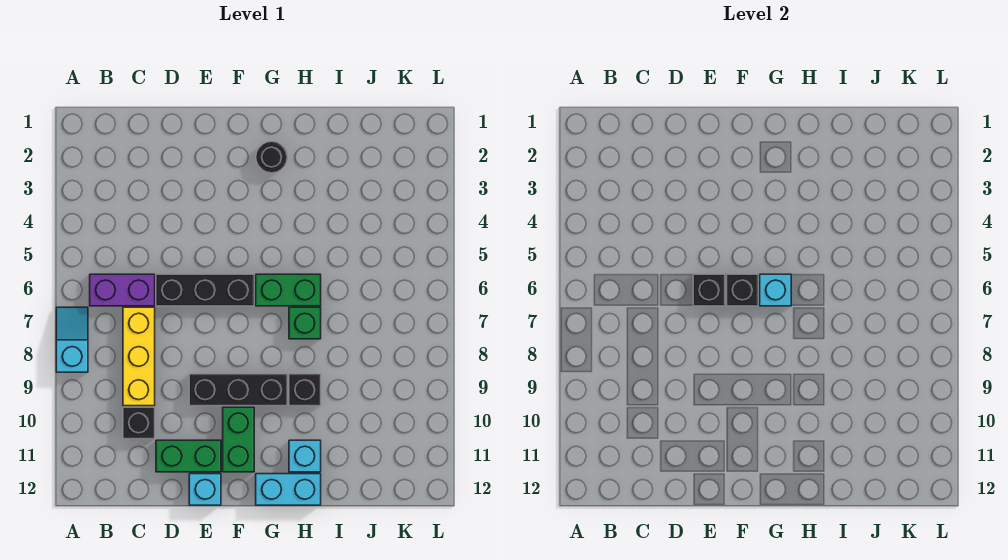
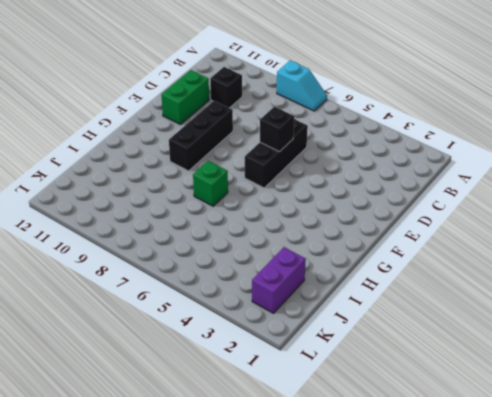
purple brick J2:K2 level 1 -> purple brick B6:C6 level 1
none -> yellow brick C7:C9 level 1
none -> cyan brick E12 level 1
none -> green brick F10:F11 level 1

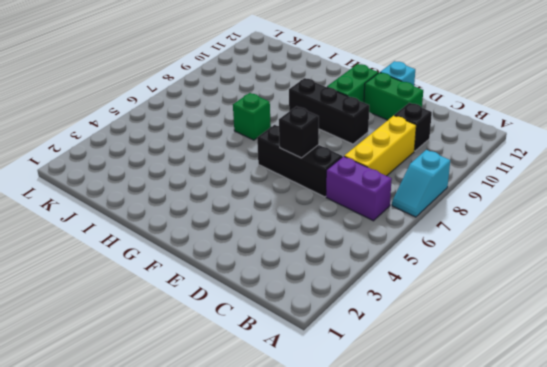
none -> black round brick G2 level 1
none -> green brick G6:H6 level 1
none -> cyan brick G12:H12 level 1

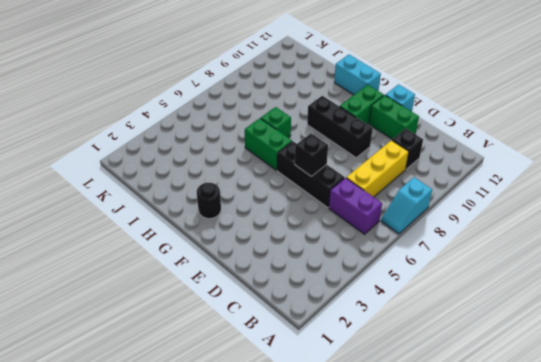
none -> black brick H9 level 1
none -> cyan brick H11 level 1
none -> black brick F6 level 2

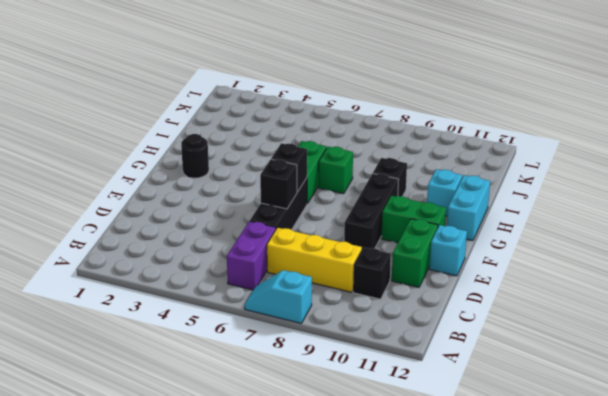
none -> cyan brick G6 level 2

